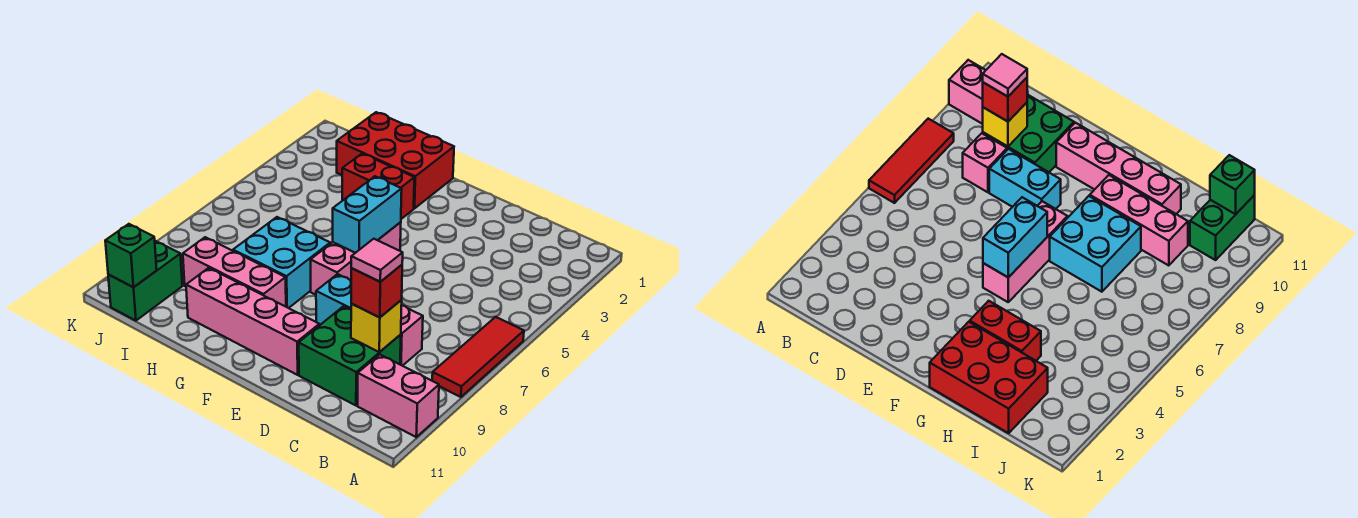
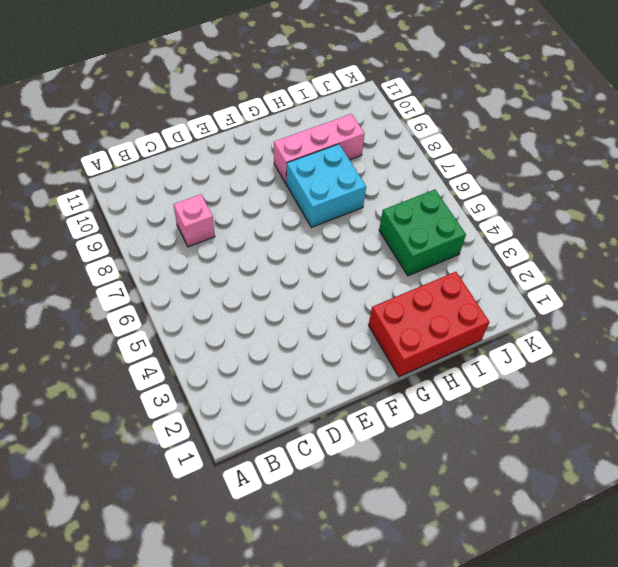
green brick I4:J5 level 1 -> green brick C9:D10 level 1
none -> red tile A6:A8 level 1
none -> pink brick A10:B10 level 1
none -> cyan brick D8:E8 level 1

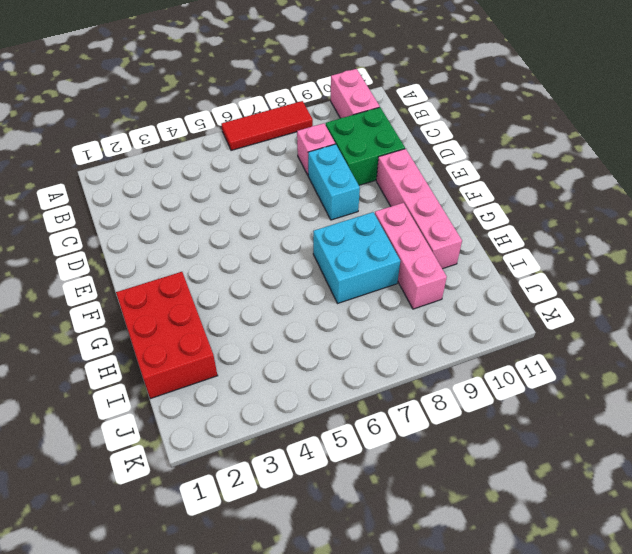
none -> pink brick F5:F7 level 1
none -> red brick G3:H3 level 1
none -> green brick J10:J11 level 1

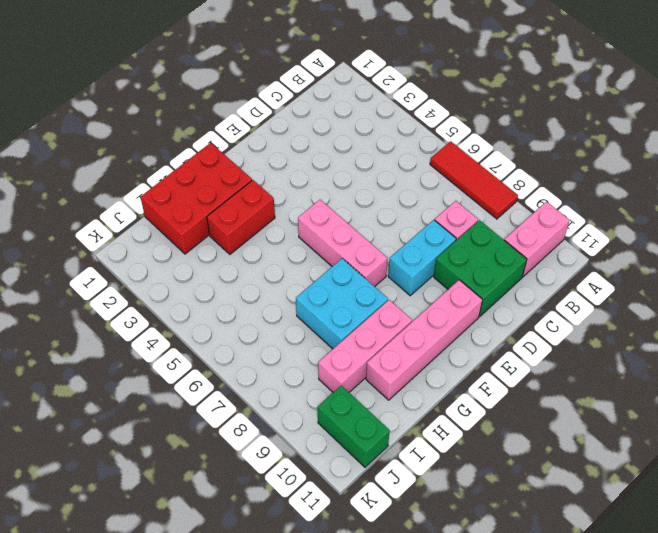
none -> yellow brick C9 level 2
none -> cyan brick F5:F6 level 2
none -> green brick J11 level 2

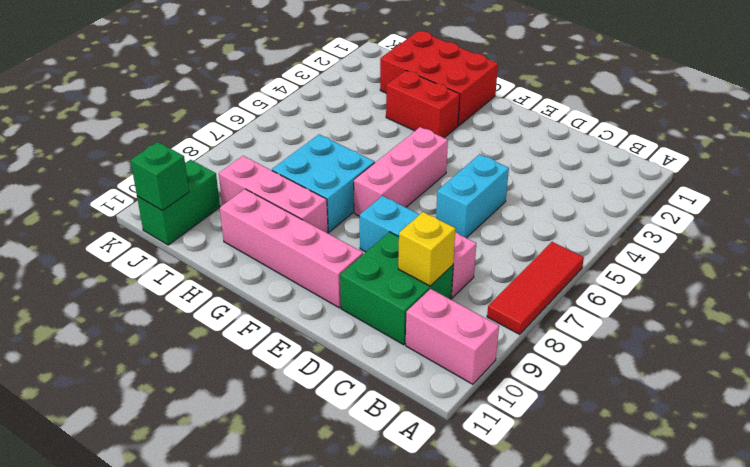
cyan brick D5:D6 level 1 -> cyan brick F5:F6 level 2
none -> red brick C9 level 3
none -> pink tile C9 level 4

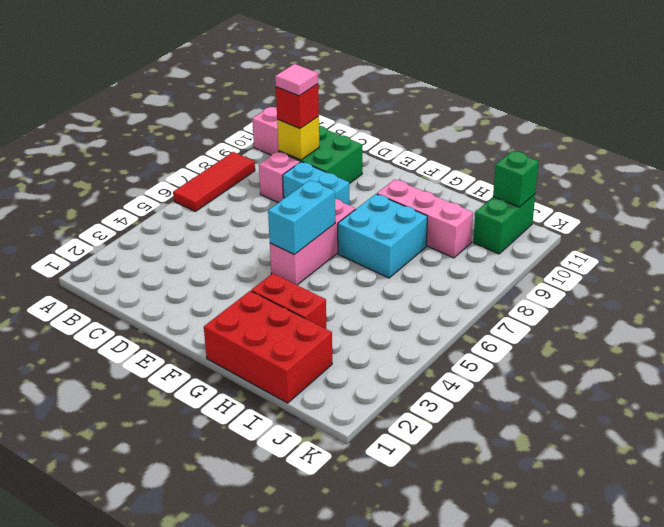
none -> pink brick E10:H10 level 1

